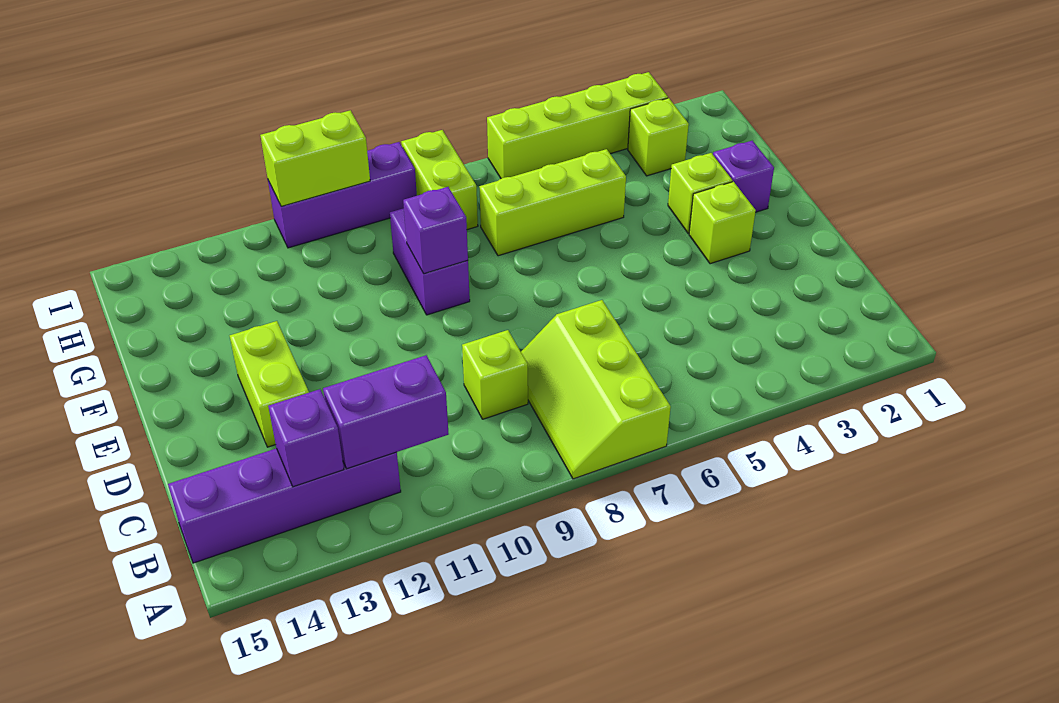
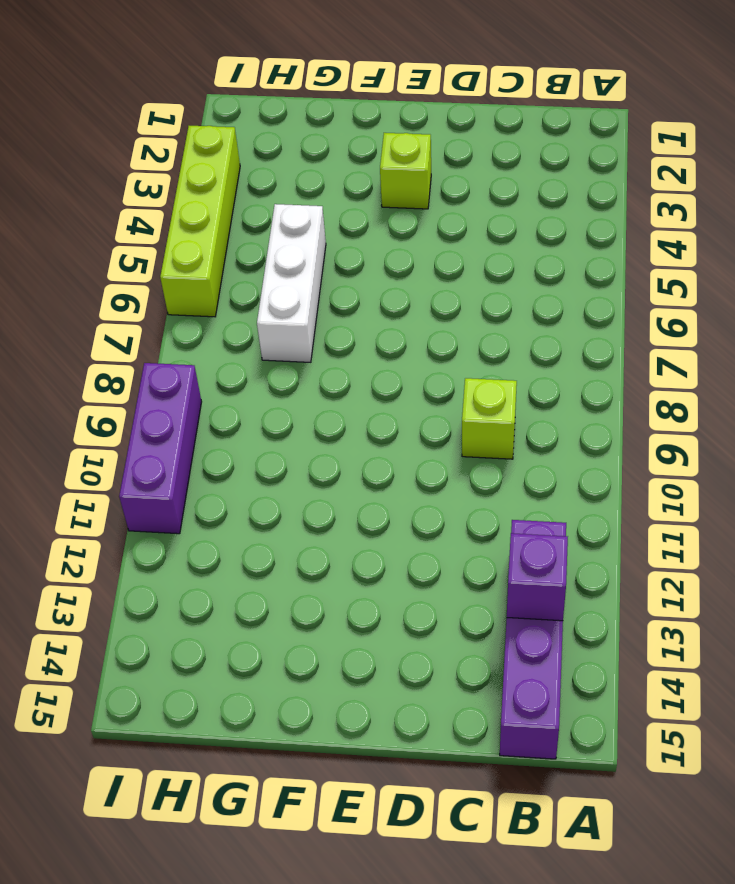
white brick G5:G7 level 1 -> lime brick G5:G7 level 1
none -> lime slope A7:C8 level 1 top 7
none -> lime brick D13:E13 level 1
none -> purple brick F2 level 1

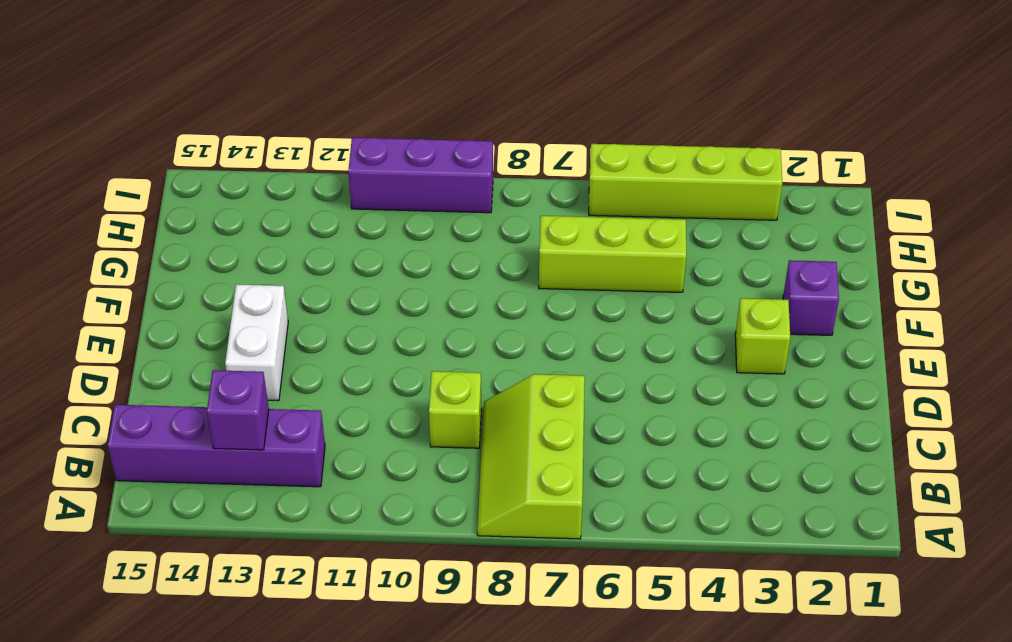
white brick D13:E13 level 1 -> lime brick D13:E13 level 1
none -> lime brick F3 level 1
none -> purple brick F9:G9 level 1
none -> lime brick H3 level 1

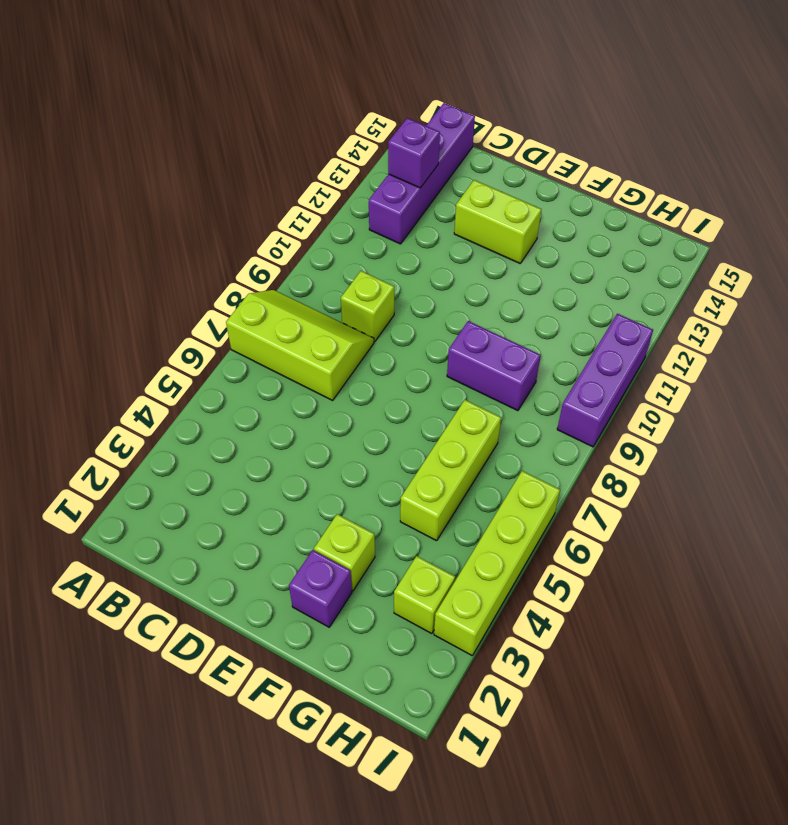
none -> lime brick E3 level 1
none -> lime brick H8:I8 level 1
none -> purple brick B11:B12 level 2

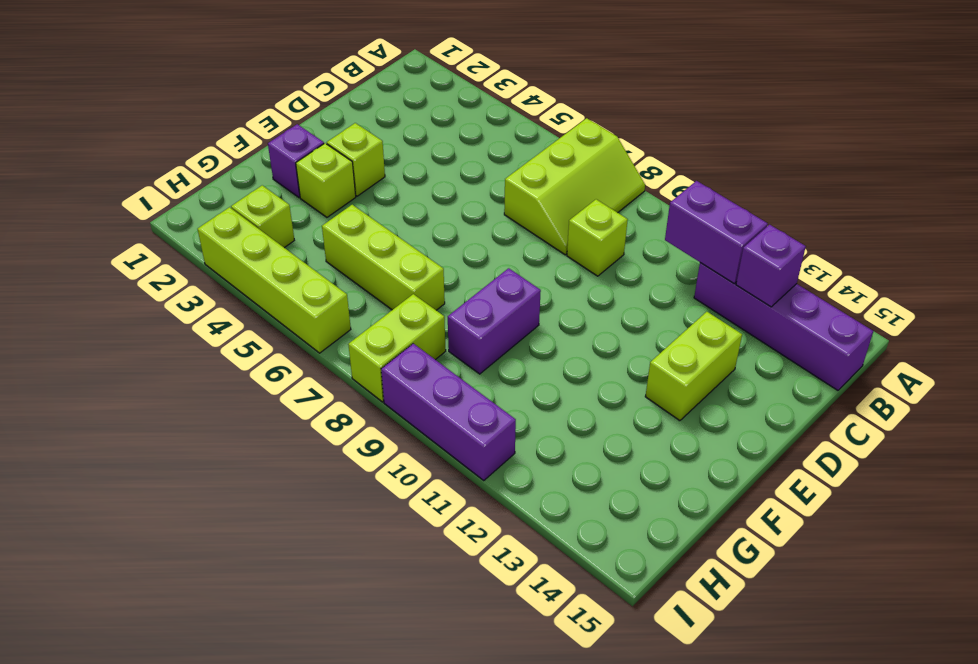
none -> purple brick F9 level 2
none -> lime brick I10:I11 level 2

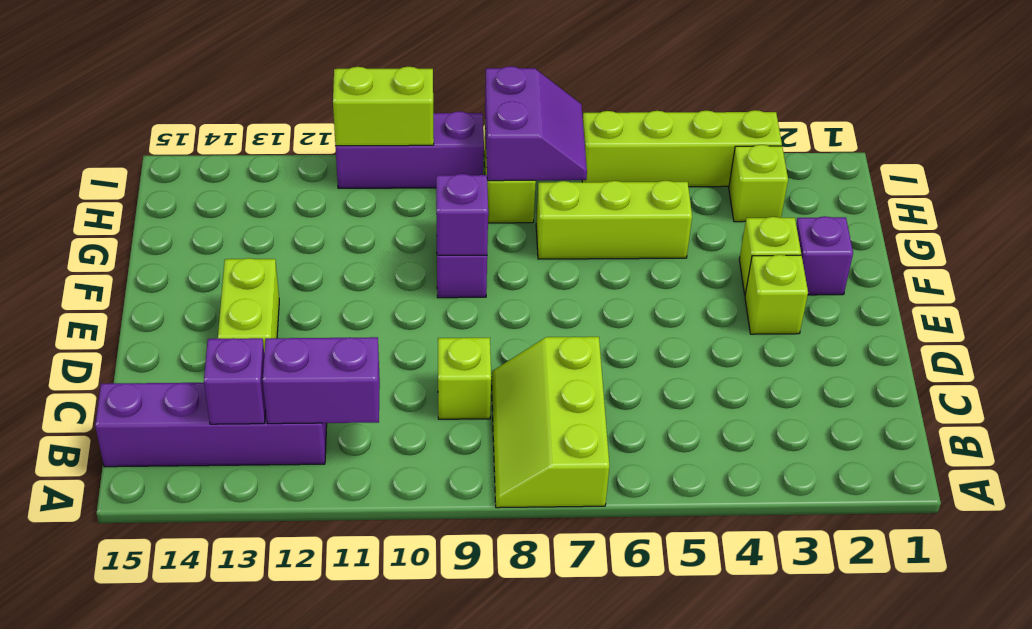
purple slope H7:I8 level 2 top 8 -> none

